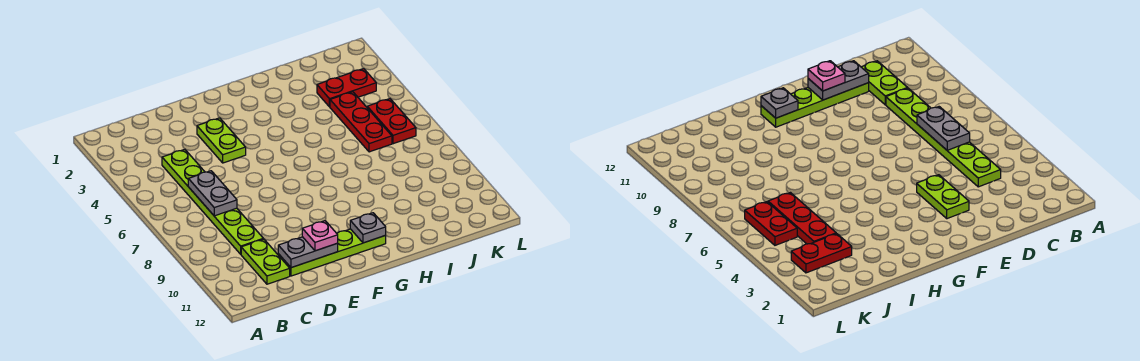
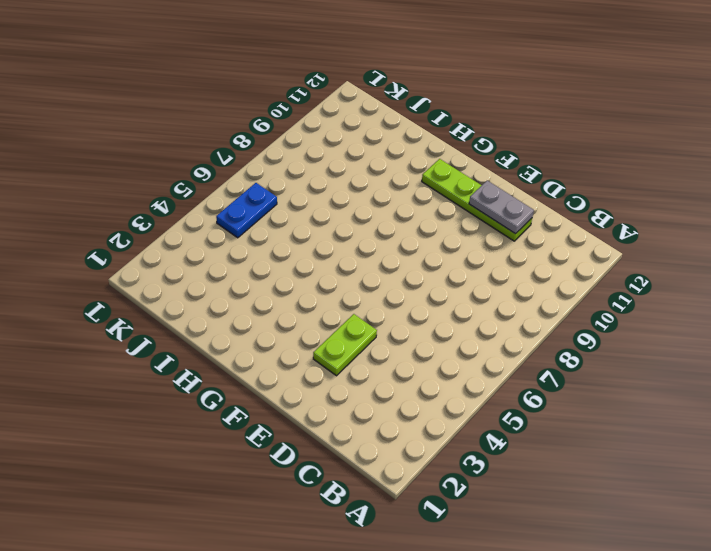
blue plate K5:K6 level 1 -> red plate K5:K6 level 1
none -> lime plate C4:C9 level 1
none -> lime plate C10:C11 level 1

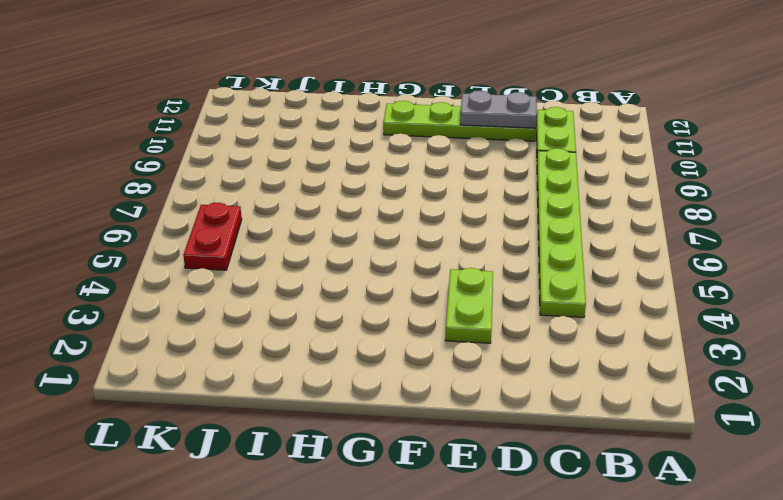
none -> red plate J3:K3 level 1
none -> red plate J4:J6 level 1

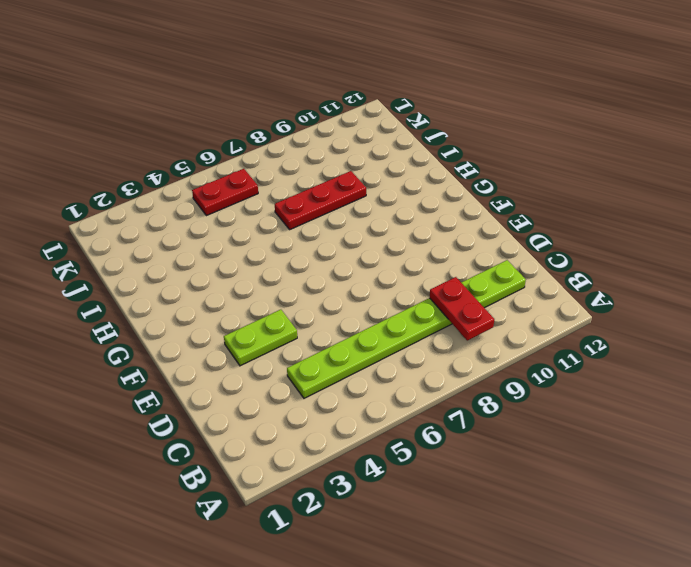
red plate B9:C9 level 2 -> red plate J3:K3 level 1
red plate I7:I9 level 1 -> red plate J4:J6 level 1
none -> lime plate D11:G11 level 1
none -> grey plate C6:C7 level 2

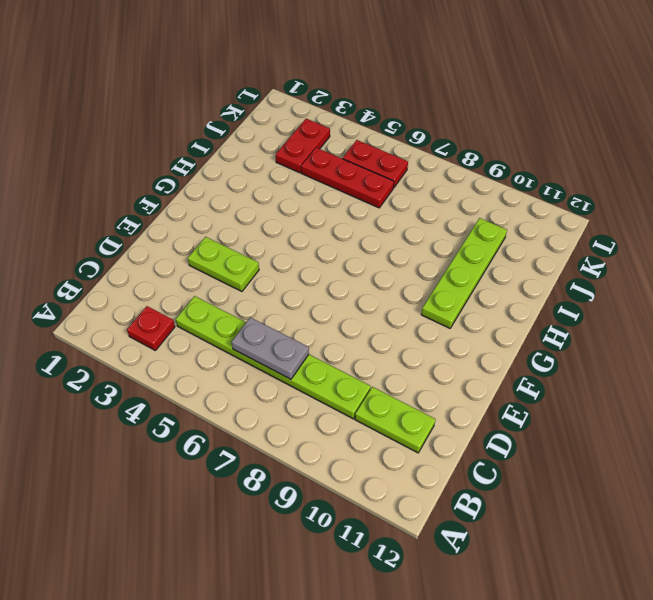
red plate B3 level 1 -> none
lime plate G10:J10 level 1 -> lime plate D11:G11 level 1
none -> grey plate D11:E11 level 2
none -> grey plate G11 level 2

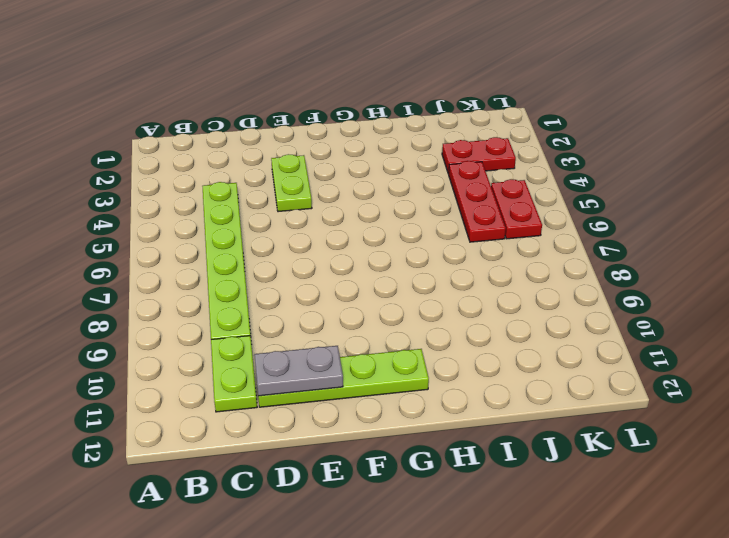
none -> grey plate C6:C7 level 2
none -> grey plate G11 level 2

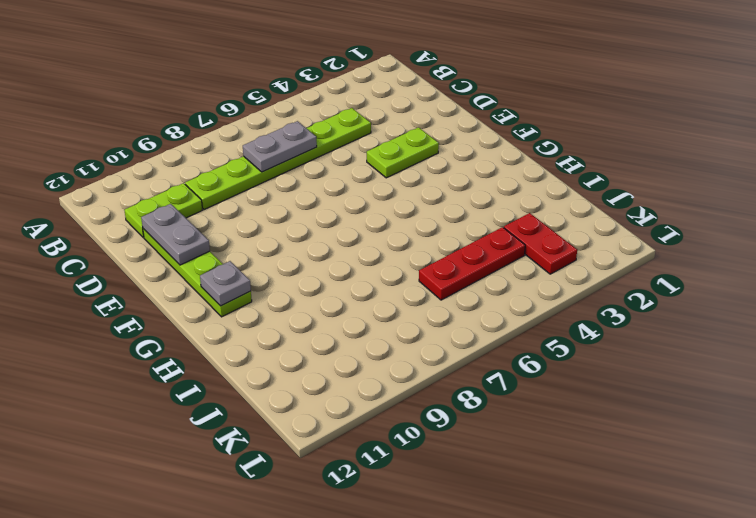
none -> red plate K5:K6 level 1
none -> pink plate E11 level 3

